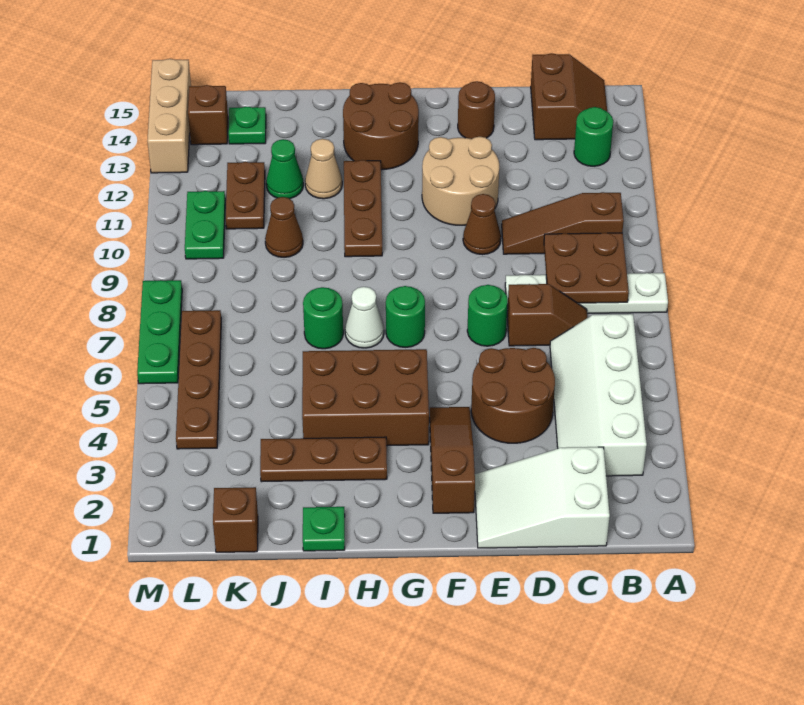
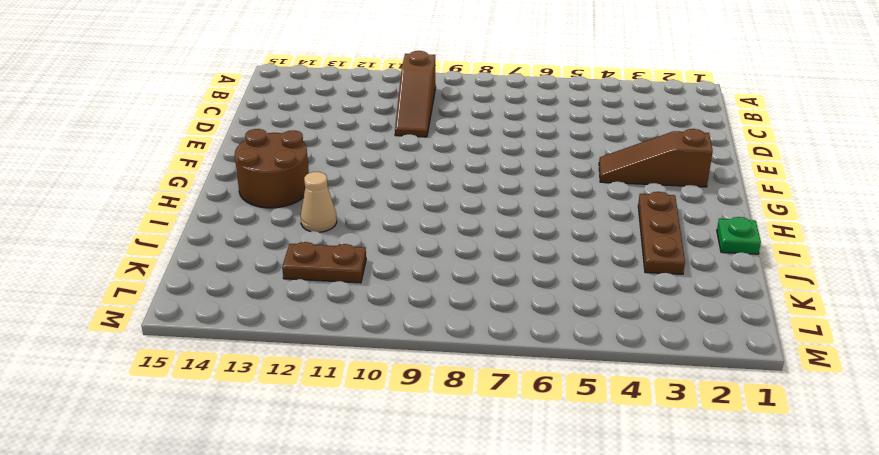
none -> white plate A8:D8 level 1
none -> white slope B3:C6 level 1 top B
none -> green round brick B13 level 1
none -> brown slope B14:C15 level 1 top C

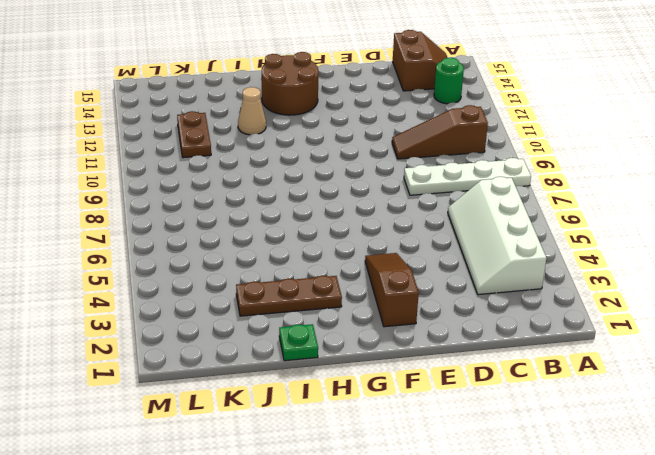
none -> white slope C1:E2 level 1 top C
none -> brown slope C7:D7 level 1 top D
none -> brown round brick D4:E5 level 1
none -> green round brick E7 level 1

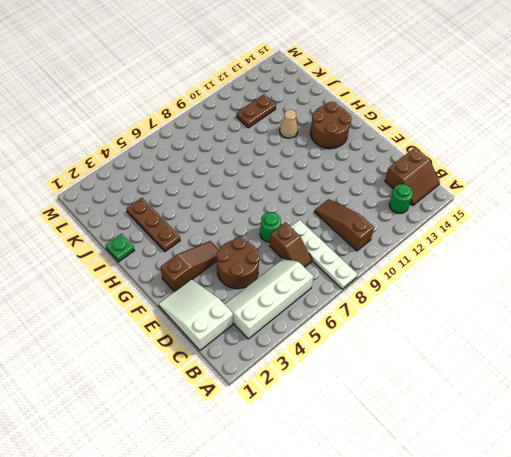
none -> brown cone E10 level 1
none -> tan round brick E11:F12 level 1
none -> brown round brick E14 level 1
none -> brown brick G4:I5 level 1

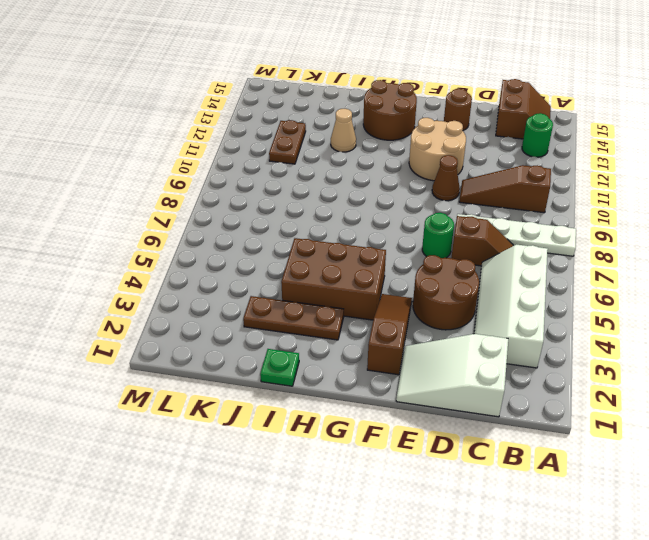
none -> green round brick G7 level 1
none -> white cone H7 level 1
none -> brown plate H10:H12 level 1
none -> green round brick I7 level 1

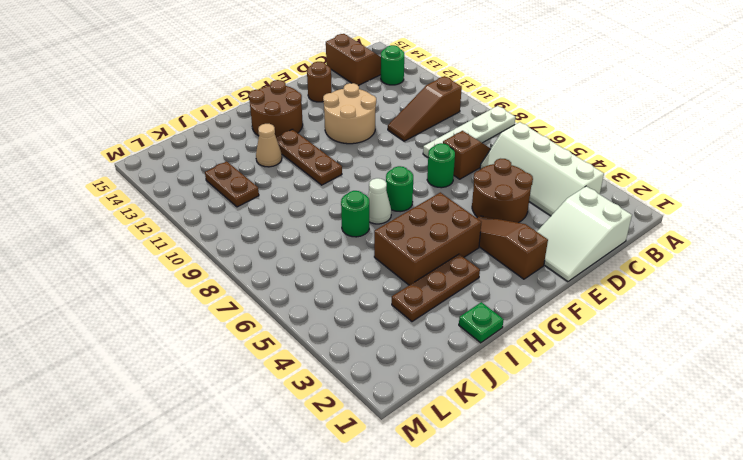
none -> brown cone E10 level 1
none -> brown cone J10 level 1
none -> green cone J12 level 1
none -> brown brick K1 level 1

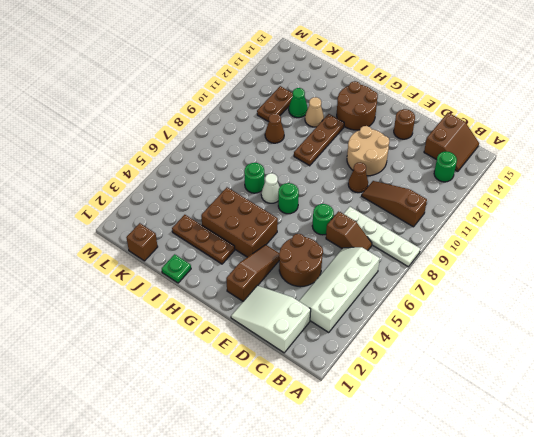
none -> green plate K14 level 1
none -> brown plate L4:L7 level 1
none -> green plate L10:L11 level 1
none -> brown brick L14 level 1

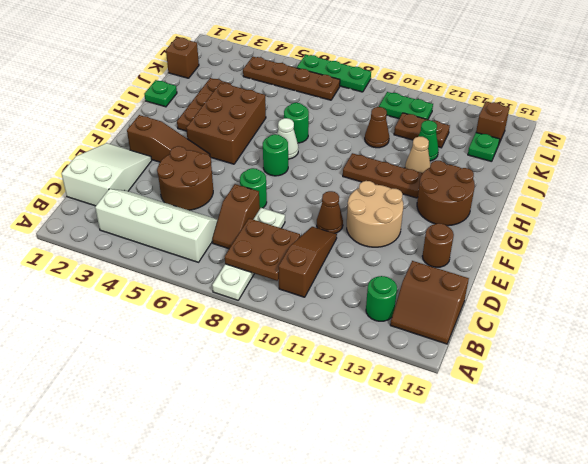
none -> tan brick M13:M15 level 1

